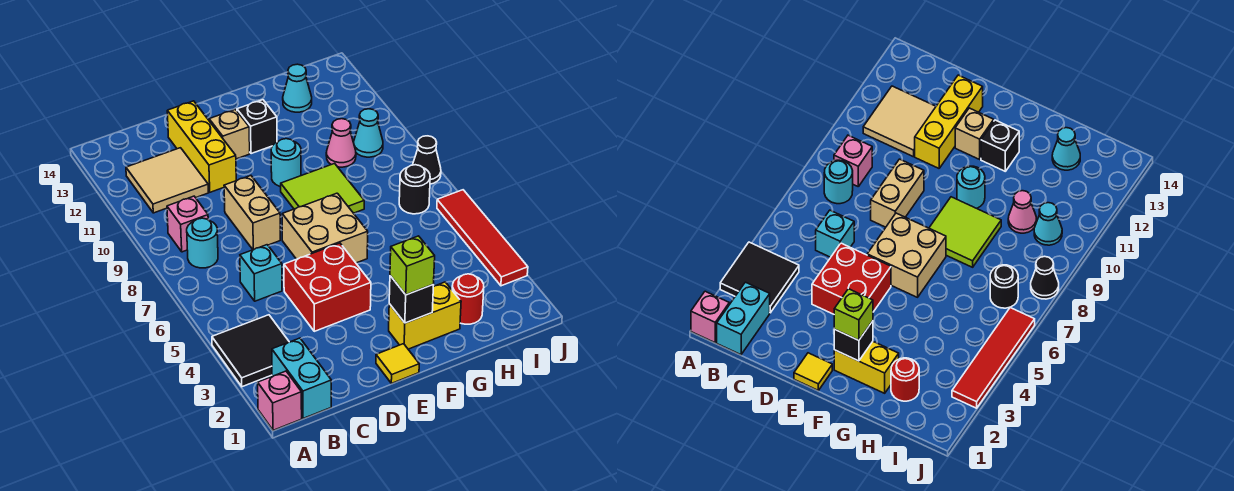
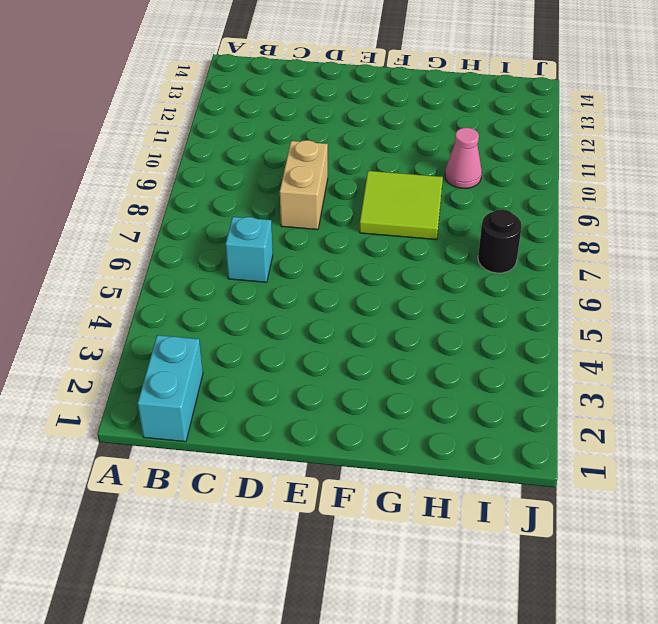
none -> pink brick A1 level 1
none -> black tile A3:B4 level 1
none -> cyan round brick B8 level 1

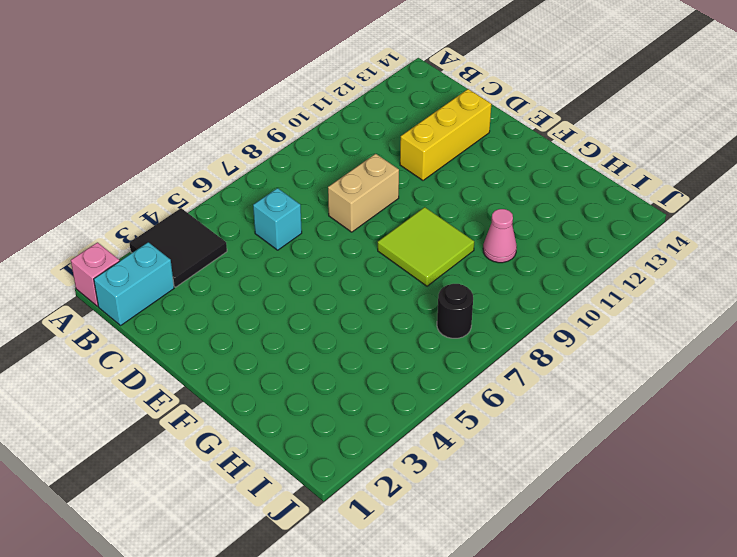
none -> cyan round brick B8 level 1
none -> pink brick B9 level 1
none -> tan tile B11:C12 level 1

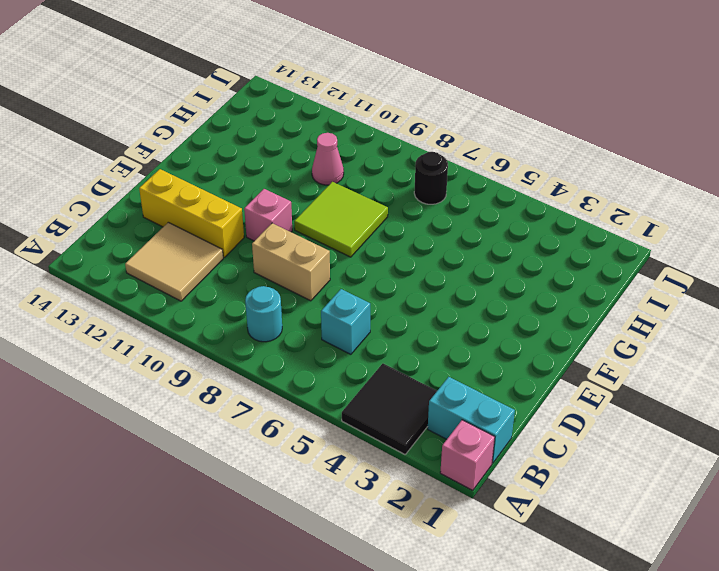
pink brick E10 level 1 -> pink brick B9 level 1
none -> red brick D4:E5 level 1
none -> yellow tile E1 level 1
none -> tan brick E6:F7 level 1

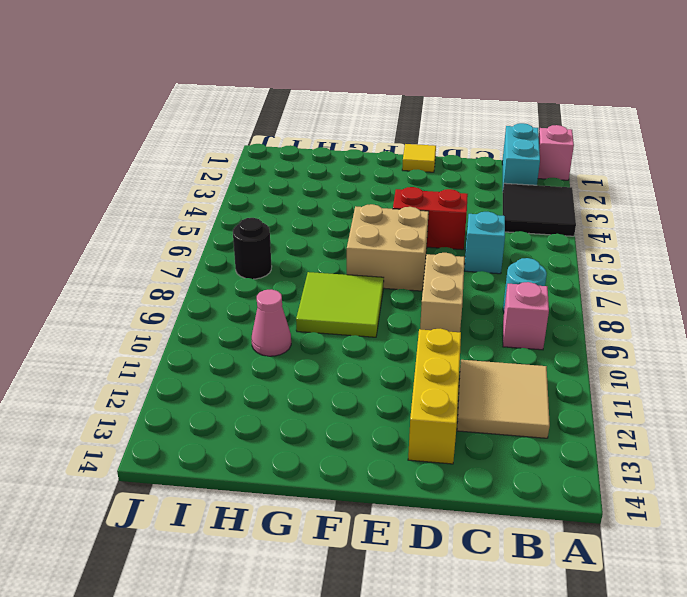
red brick D5:E5 level 1 -> red brick D4:E5 level 1
none -> tan brick E12 level 1
none -> yellow brick F2:G2 level 1
none -> cyan round brick F10 level 1

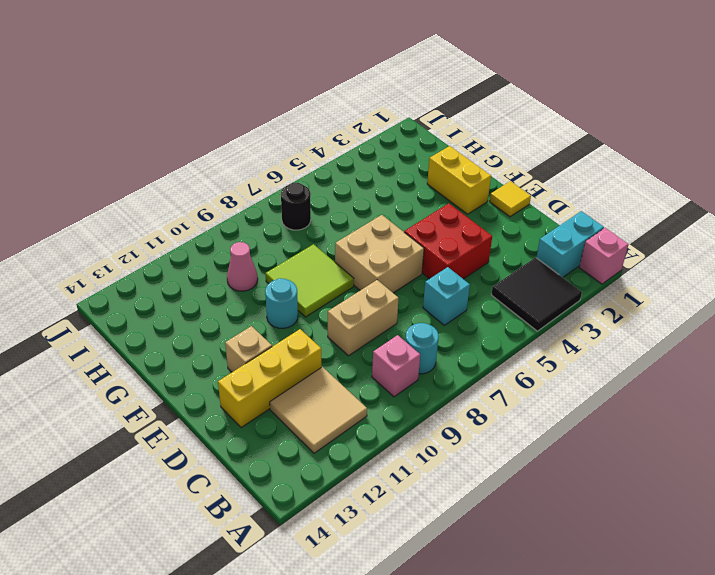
none -> black brick F12 level 1
none -> red round brick H2 level 1
none -> cyan cone H13 level 1

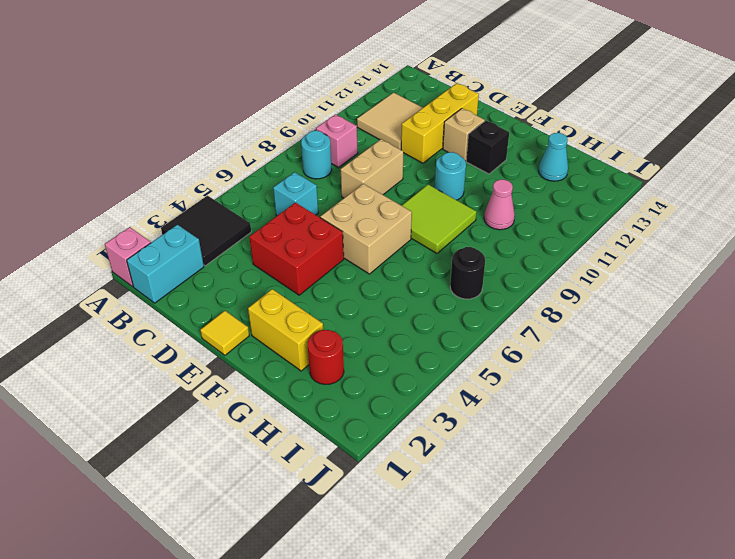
none -> cyan cone I10 level 1
none -> red tile J3:J6 level 1
none -> black cone J8 level 1

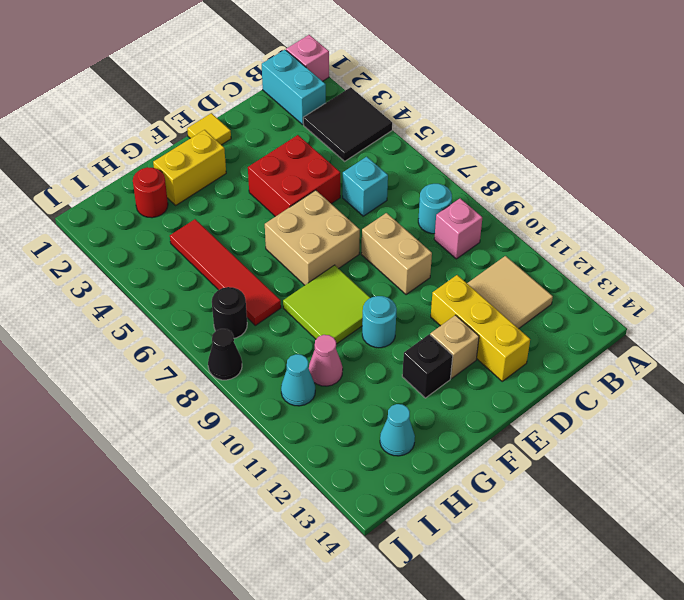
red tile H4:H7 level 1 -> red tile J3:J6 level 1
none -> black brick F2 level 2
none -> lime brick F2 level 3

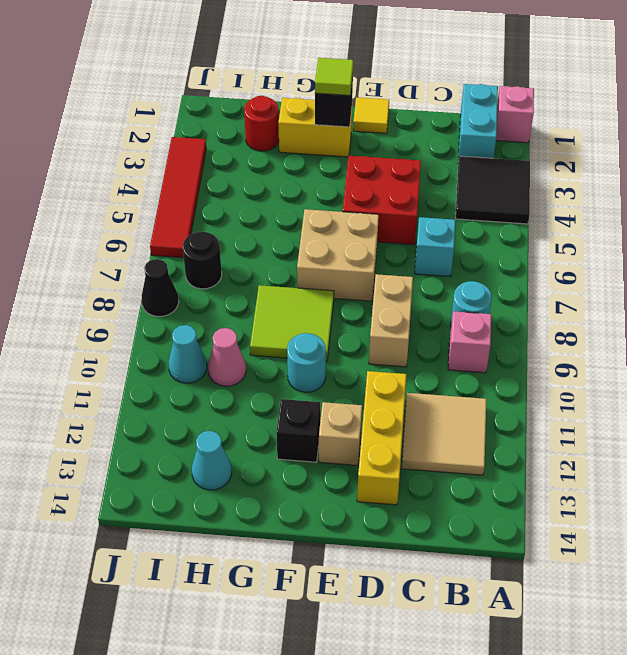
lime tile F2 level 3 -> lime brick F2 level 3

